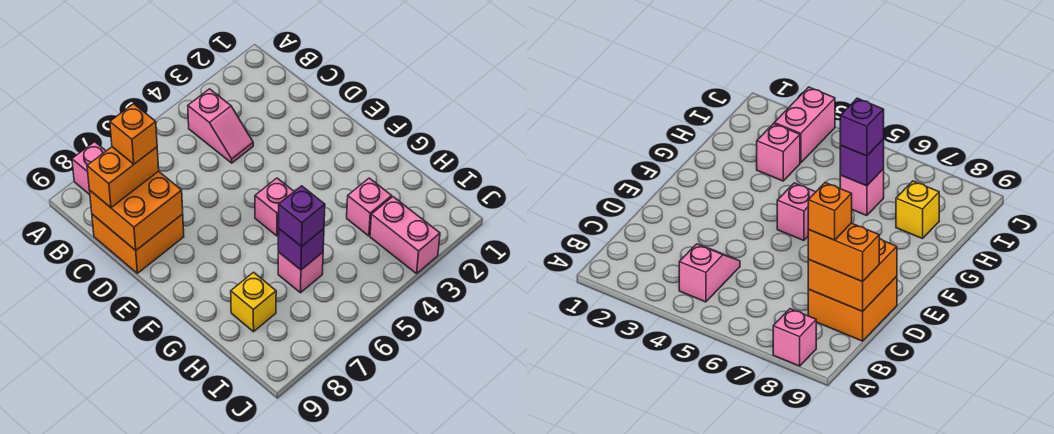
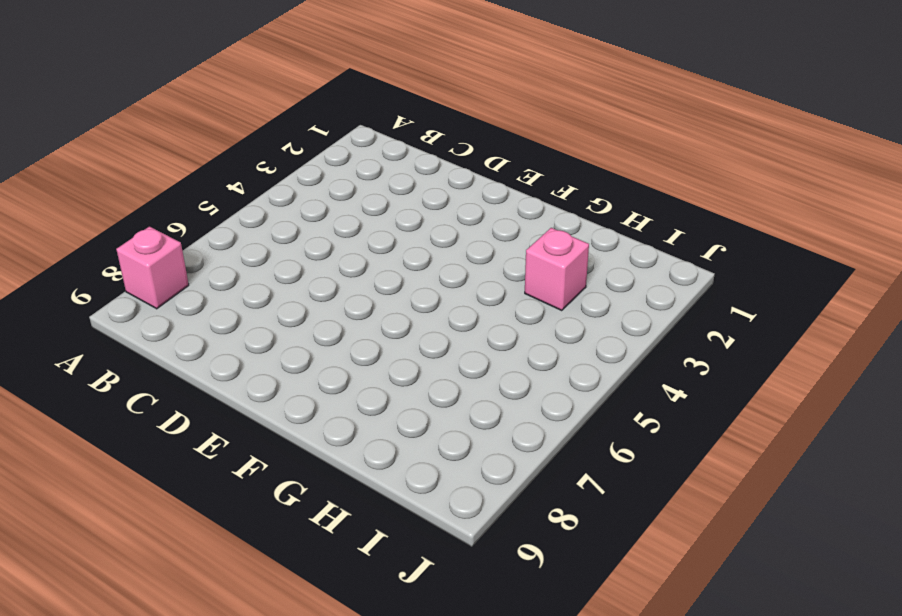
none -> pink slope B4:C4 level 1 top B
none -> orange brick C8:D9 level 1
none -> pink brick F5 level 1

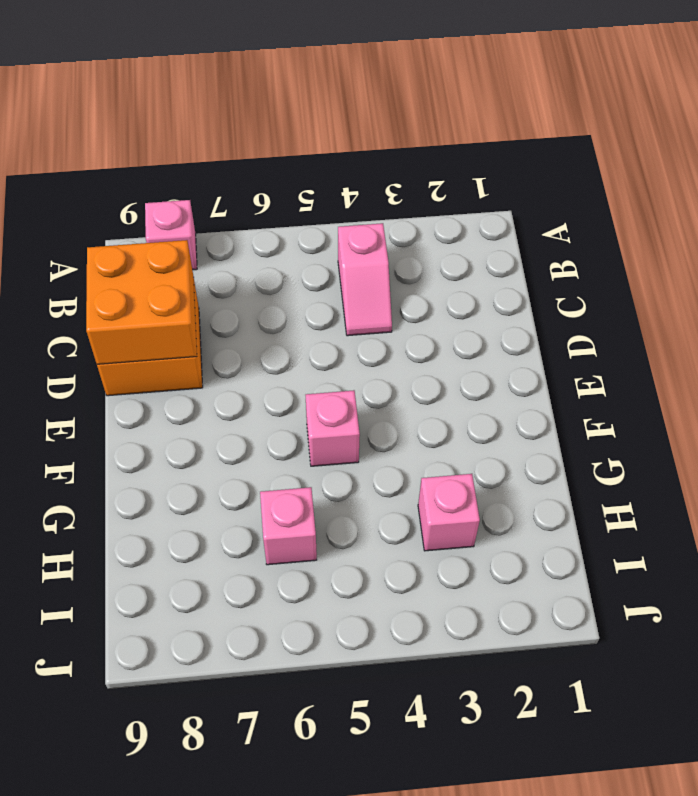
none -> yellow brick H8 level 1
none -> pink brick I3:J3 level 1
none -> purple brick H6 level 2

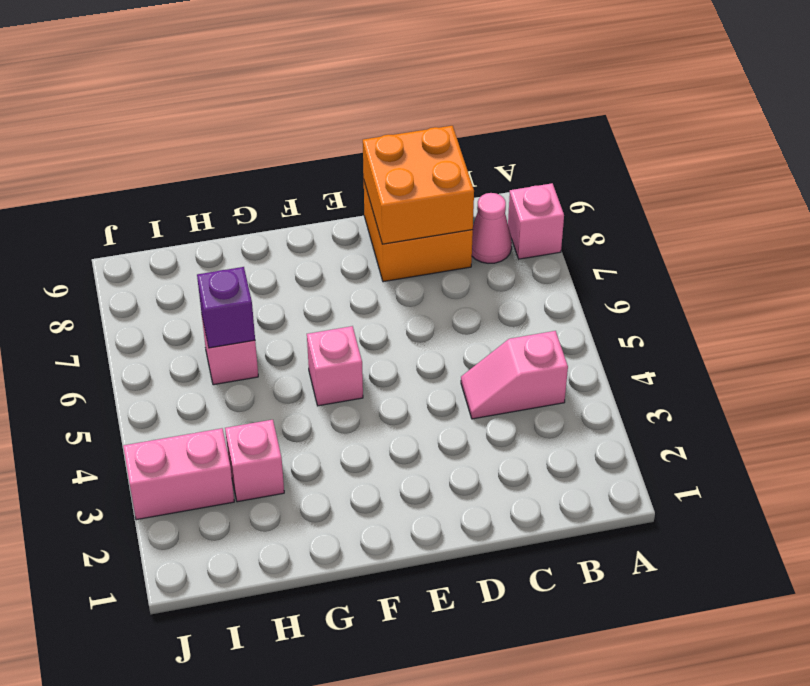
pink cone B8 level 1 -> none
none -> yellow brick H8 level 1
none -> orange brick C8:C9 level 3
none -> purple brick H6 level 3

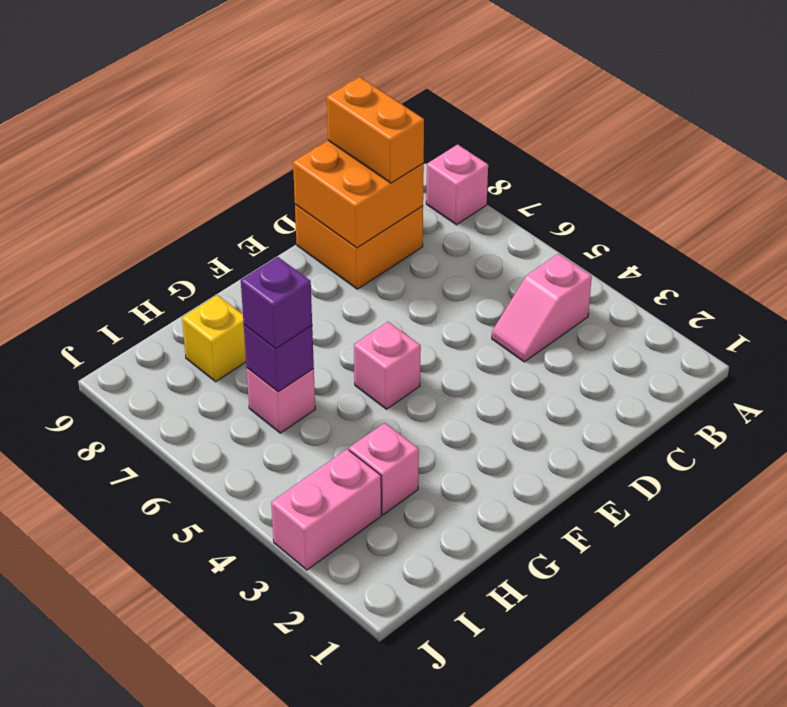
none -> orange brick C8 level 4

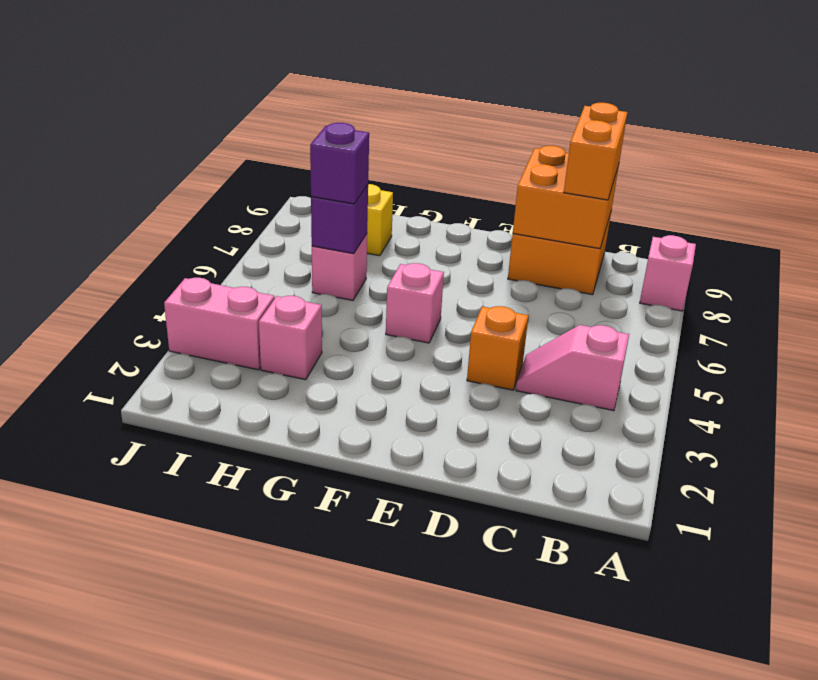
orange brick D4 level 1 -> orange brick C8 level 4

